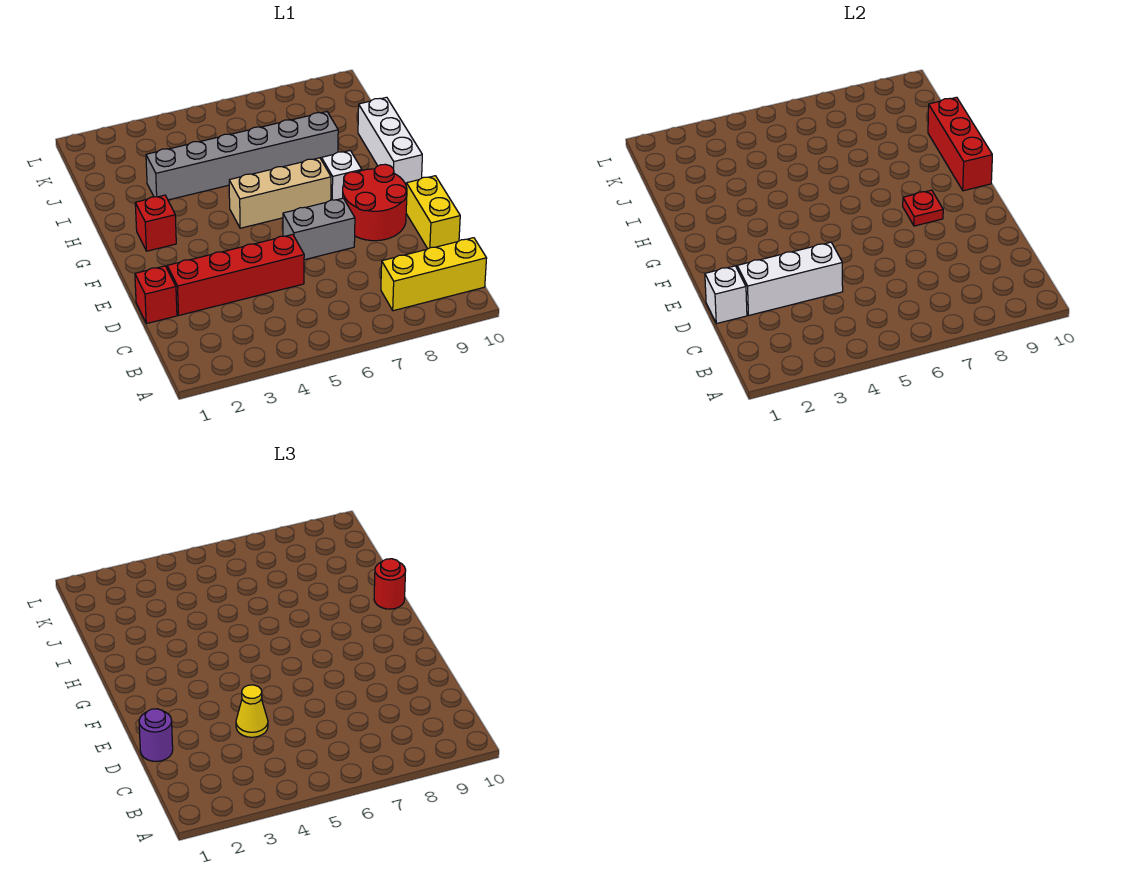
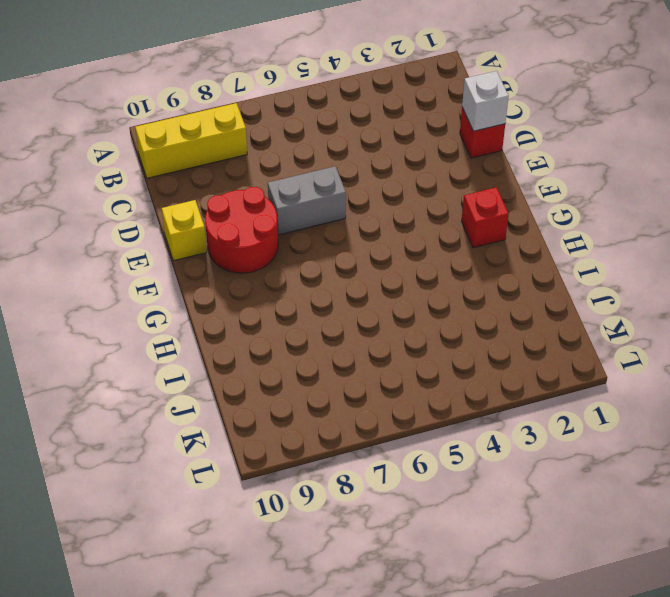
yellow brick E10 level 1 -> yellow brick D10:E10 level 1
none -> red brick D2:D5 level 1
none -> tan brick G5:G7 level 1
none -> white brick G8 level 1

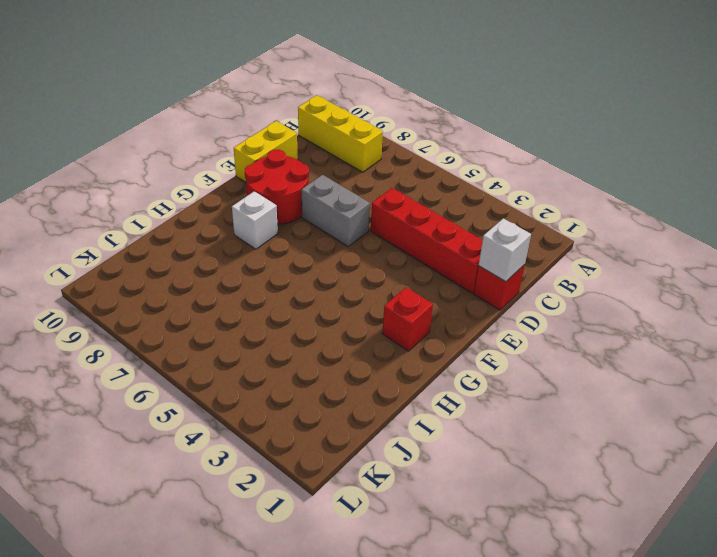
none -> tan brick G5:G7 level 1
none -> white brick G10:I10 level 1
none -> grey brick I3:I8 level 1

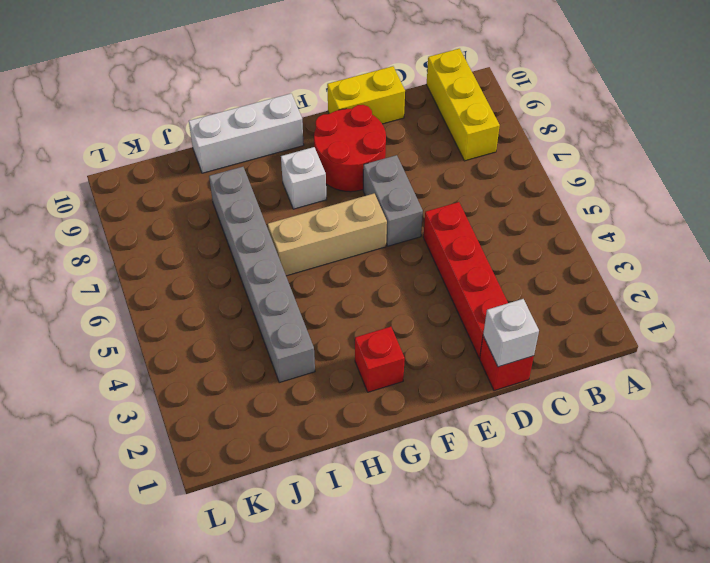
tan brick F6:H6 level 1 -> tan brick G5:G7 level 1
none -> white brick D2:D4 level 2
none -> red plate F8 level 2
none -> red brick G10:I10 level 2

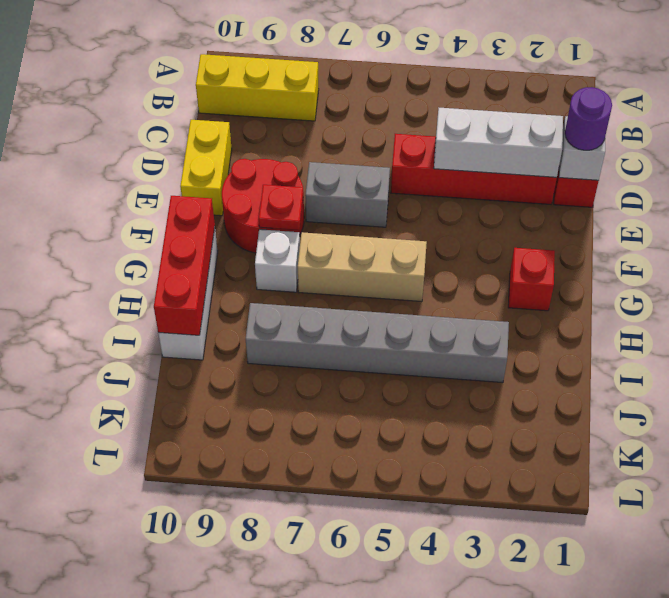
none -> yellow cone D4 level 3
none -> red round brick H10 level 3

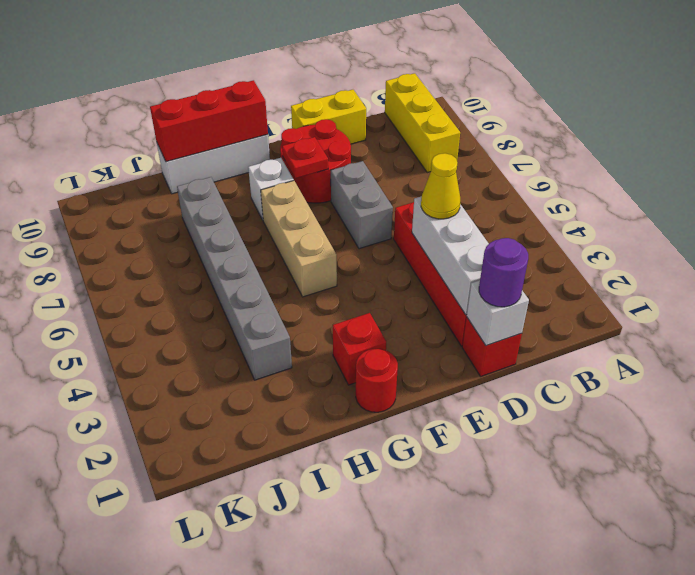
red round brick G1 level 1 -> red round brick H10 level 3

